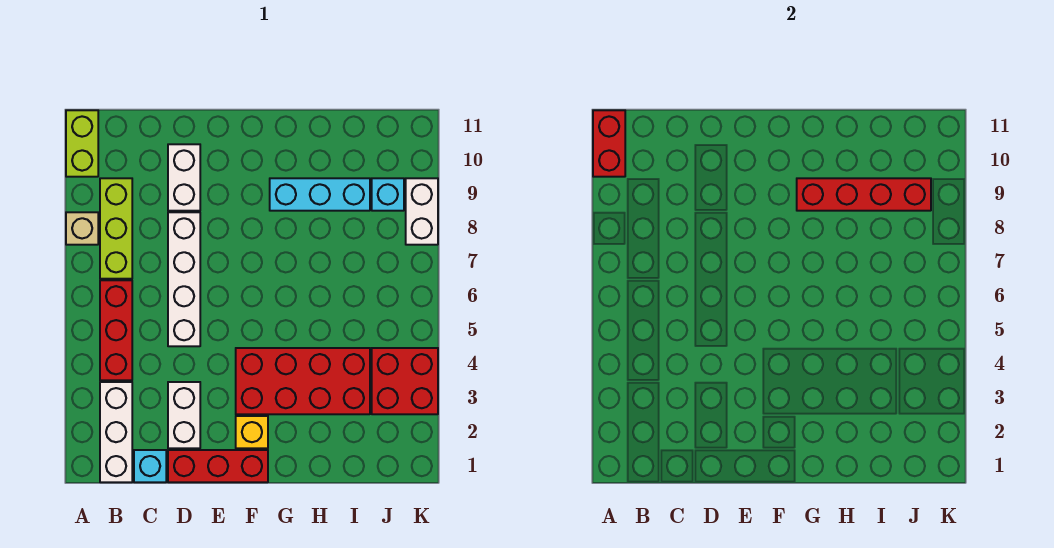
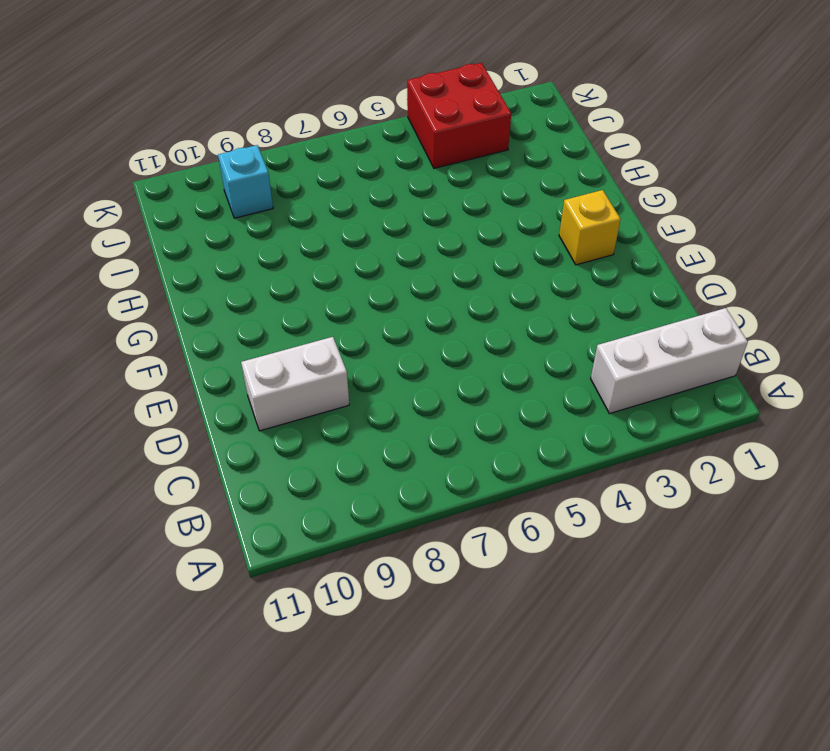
none -> tan brick A8 level 1
none -> lime brick A10:A11 level 1
none -> red brick B4:B6 level 1

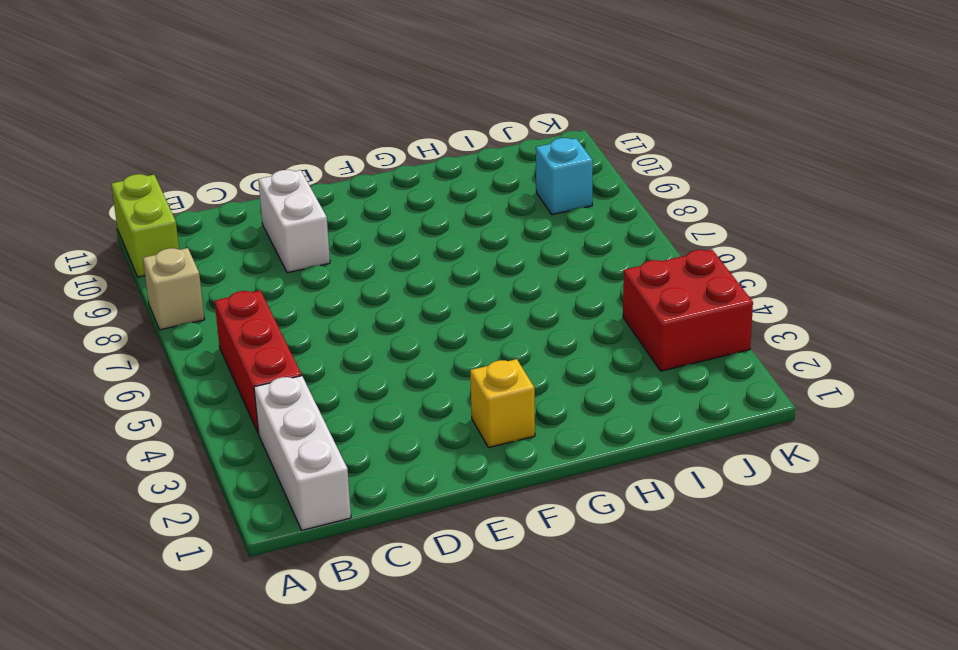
none -> lime brick B7:B9 level 1
none -> cyan brick C1 level 1
none -> red brick D1:F1 level 1

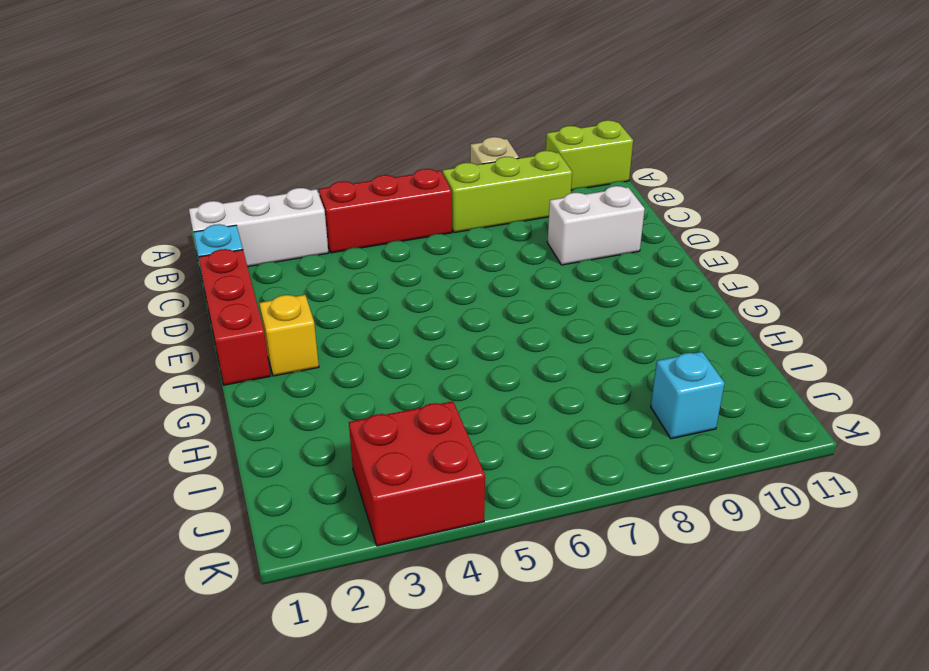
none -> white brick D2:D3 level 1
none -> white brick D5:D8 level 1
none -> red brick F3:I4 level 1

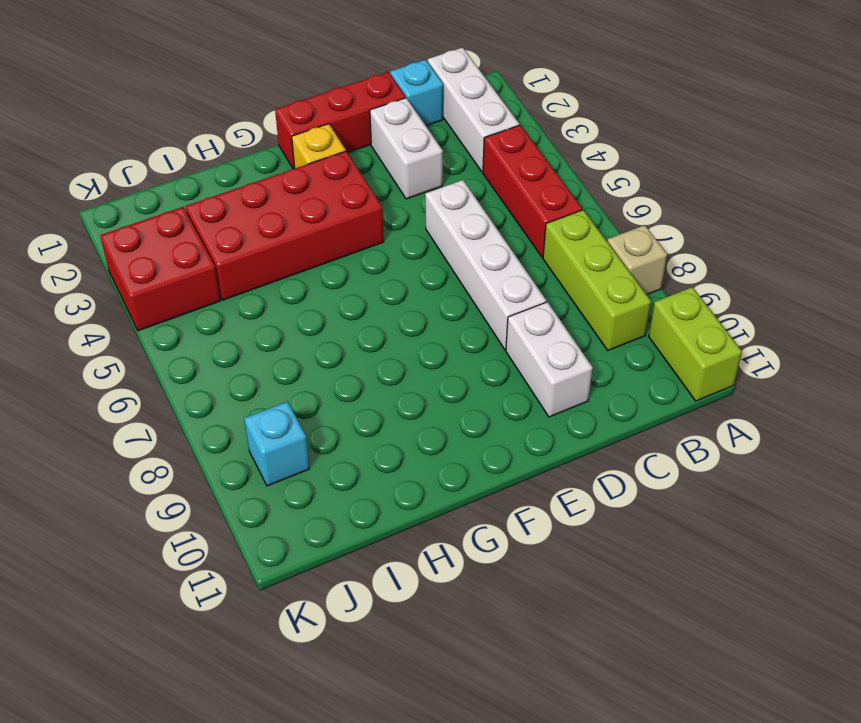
none -> cyan brick G9:I9 level 1
none -> white brick K8:K9 level 1
none -> red brick A10:A11 level 2

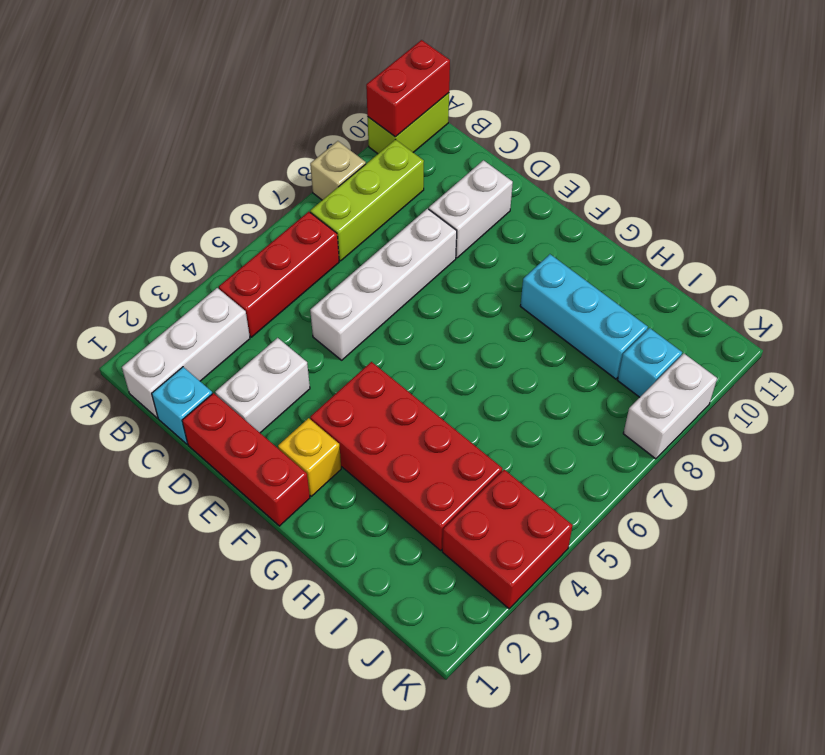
none -> red brick G9:J9 level 2

